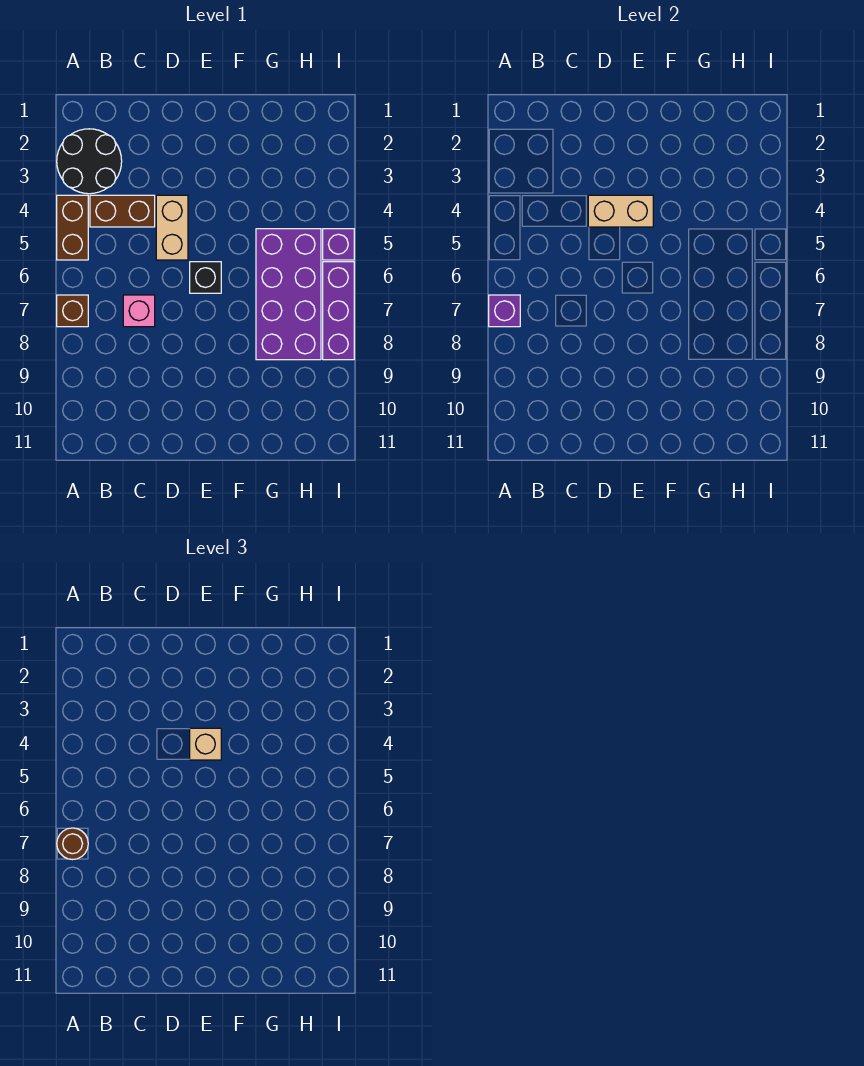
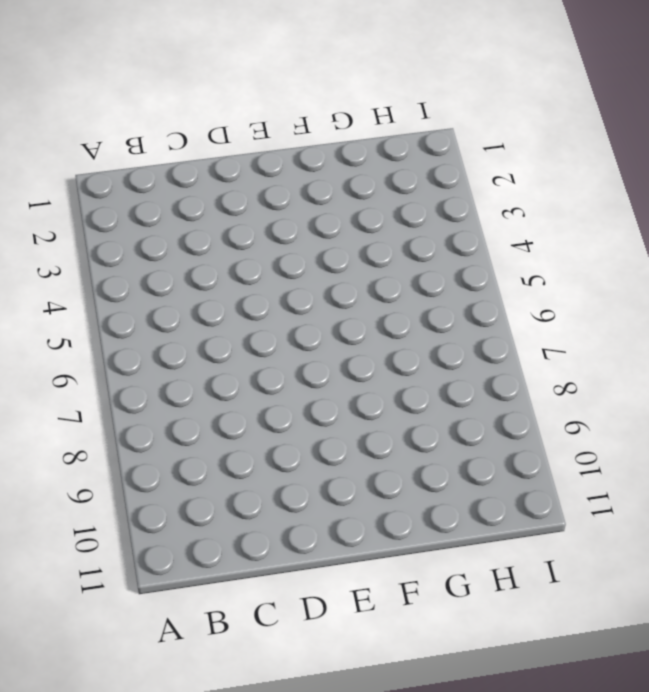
none -> black round brick A2:B3 level 1
none -> brown brick A4:A5 level 1
none -> brown brick A7 level 1

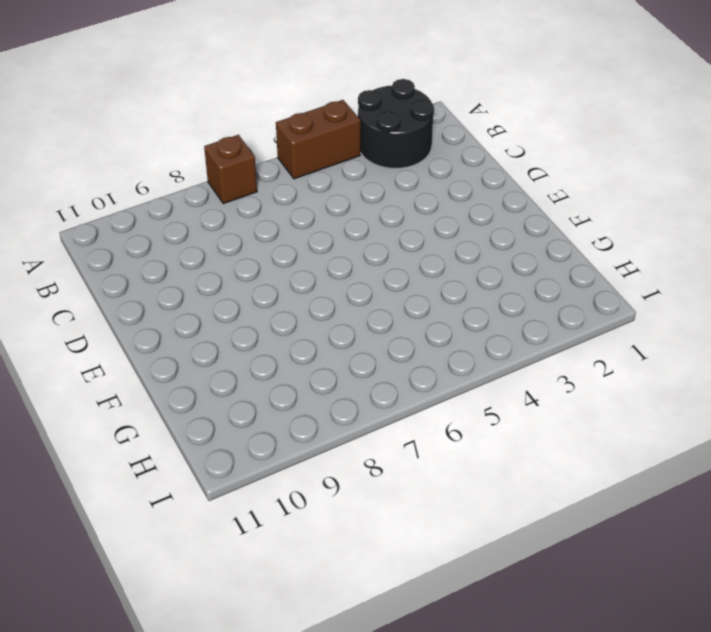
none -> brown brick B4:C4 level 1
none -> pink brick C7 level 1
none -> tan brick D4:D5 level 1

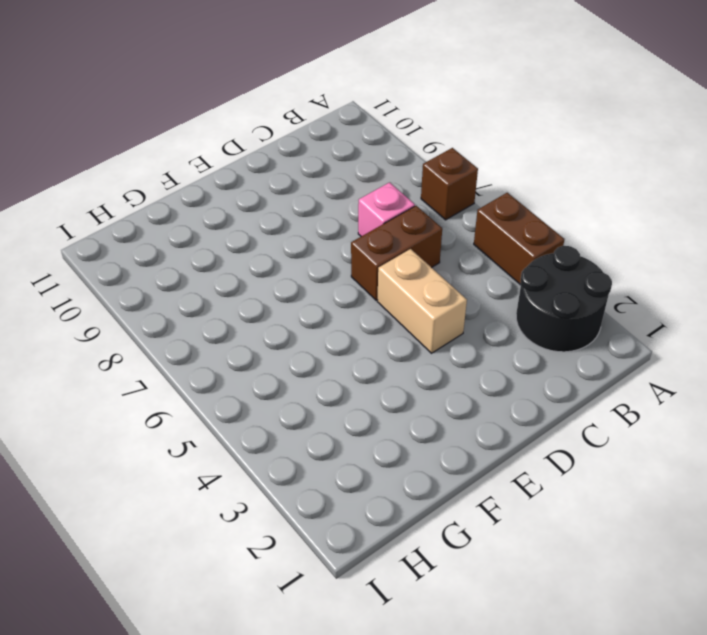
brown brick C6:D6 level 1 -> brown brick B4:C4 level 1
none -> black brick E6 level 1
none -> purple brick G5:H8 level 1
none -> purple brick I5 level 1

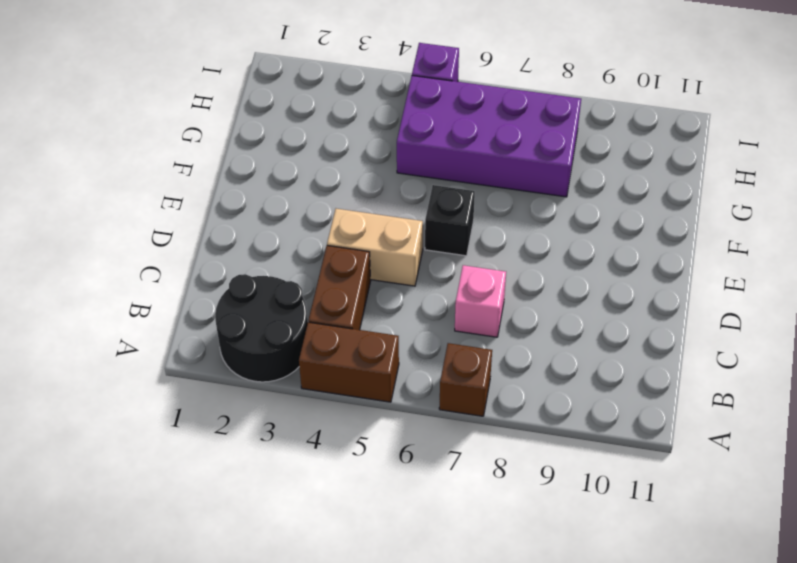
none -> purple brick I6:I8 level 1
none -> purple brick A7 level 2
none -> tan brick D4:E4 level 2

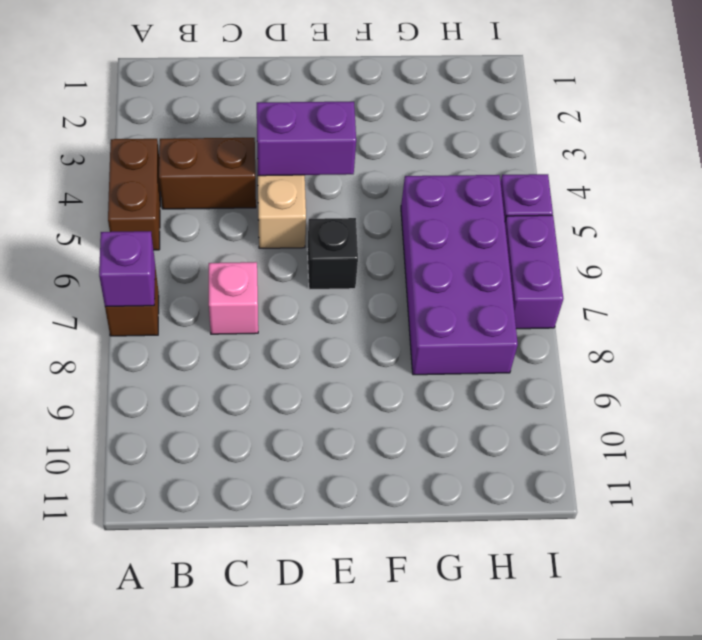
purple brick D4:E4 level 2 -> tan brick D4:E4 level 2
purple brick I6:I7 level 1 -> purple brick I6:I8 level 1
none -> black round brick A2:B3 level 1
none -> brown round brick A7 level 3
none -> tan brick E4 level 3

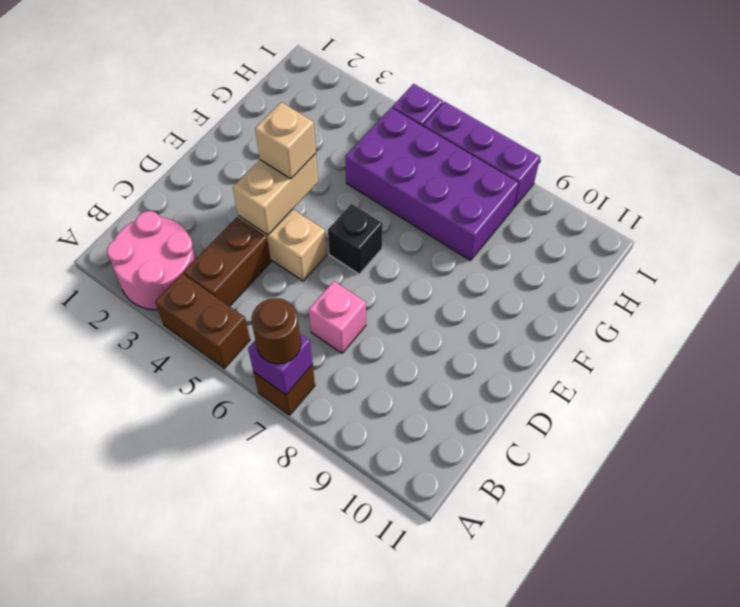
pink round brick A2:B3 level 1 -> black round brick A2:B3 level 1

